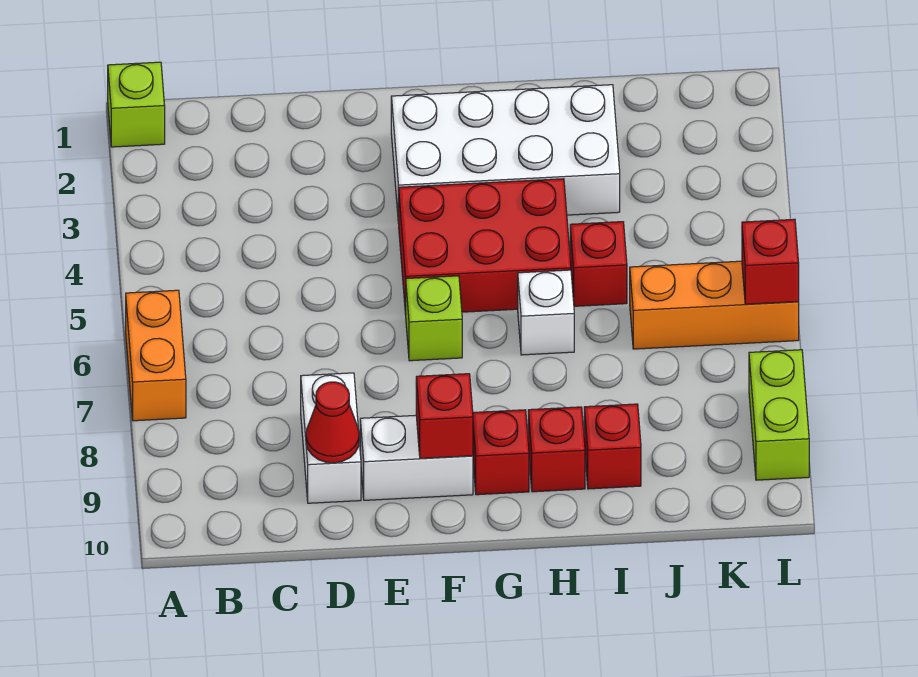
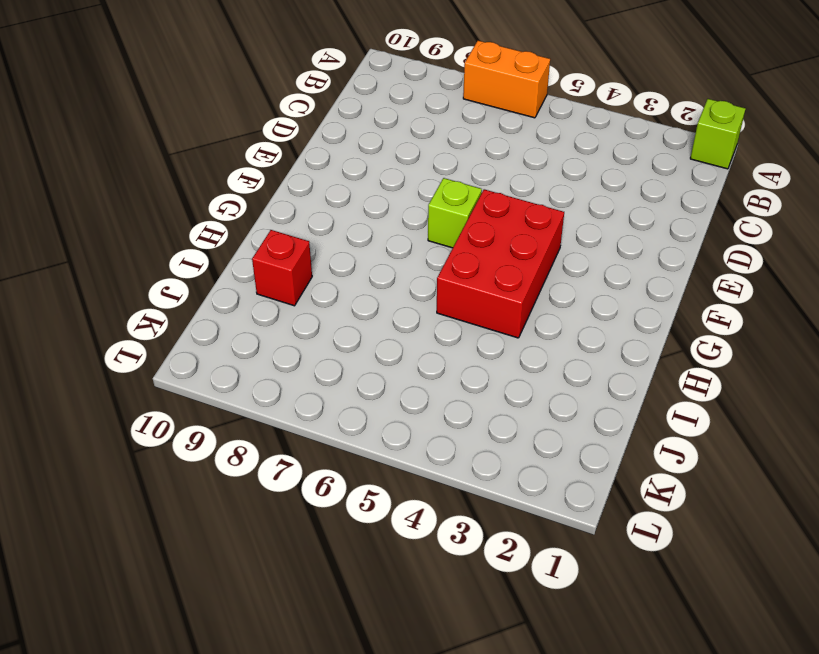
none -> white brick D8:D9 level 1
none -> white brick E9:F9 level 1
none -> white brick F2:I3 level 1

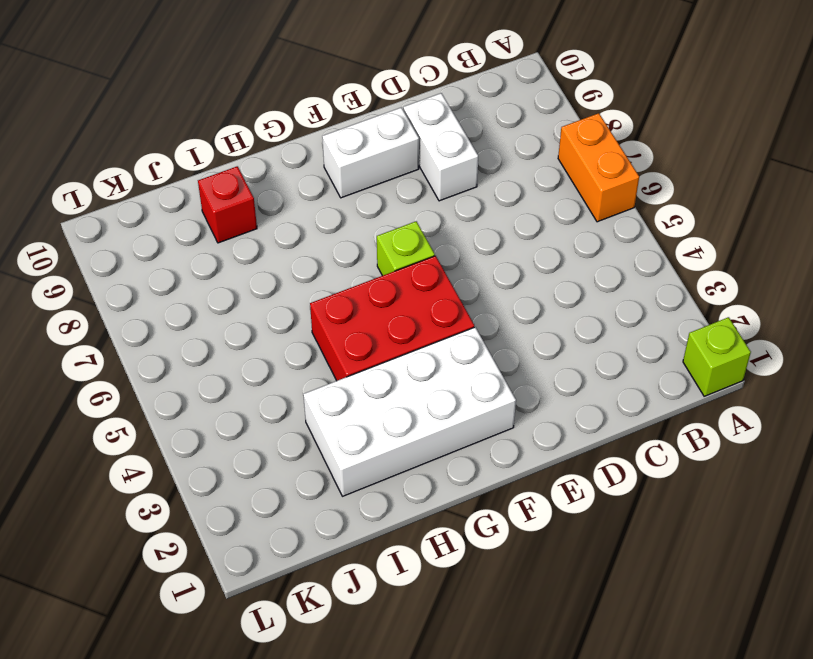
none -> red brick G9 level 1
none -> white brick H6 level 1
none -> red brick H9 level 1

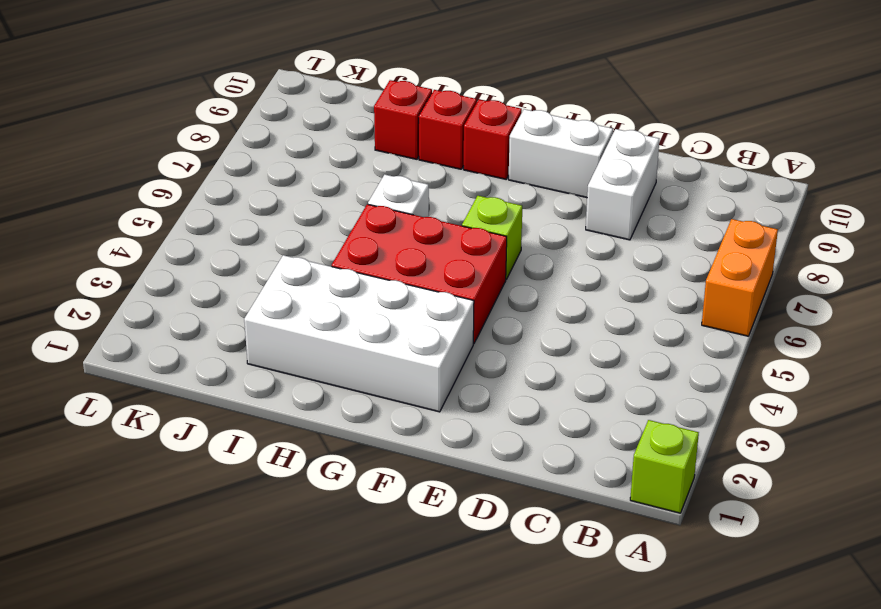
none -> red brick I5 level 1
none -> orange brick J6:L6 level 1
none -> lime brick L8:L9 level 1

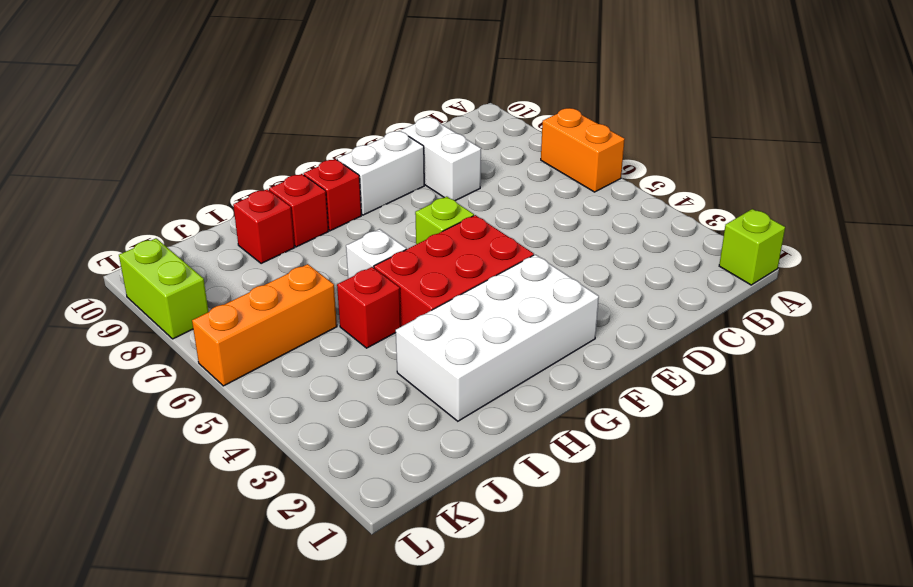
none -> red cone D9 level 2
none -> red brick F9 level 2
none -> red brick L6 level 2

